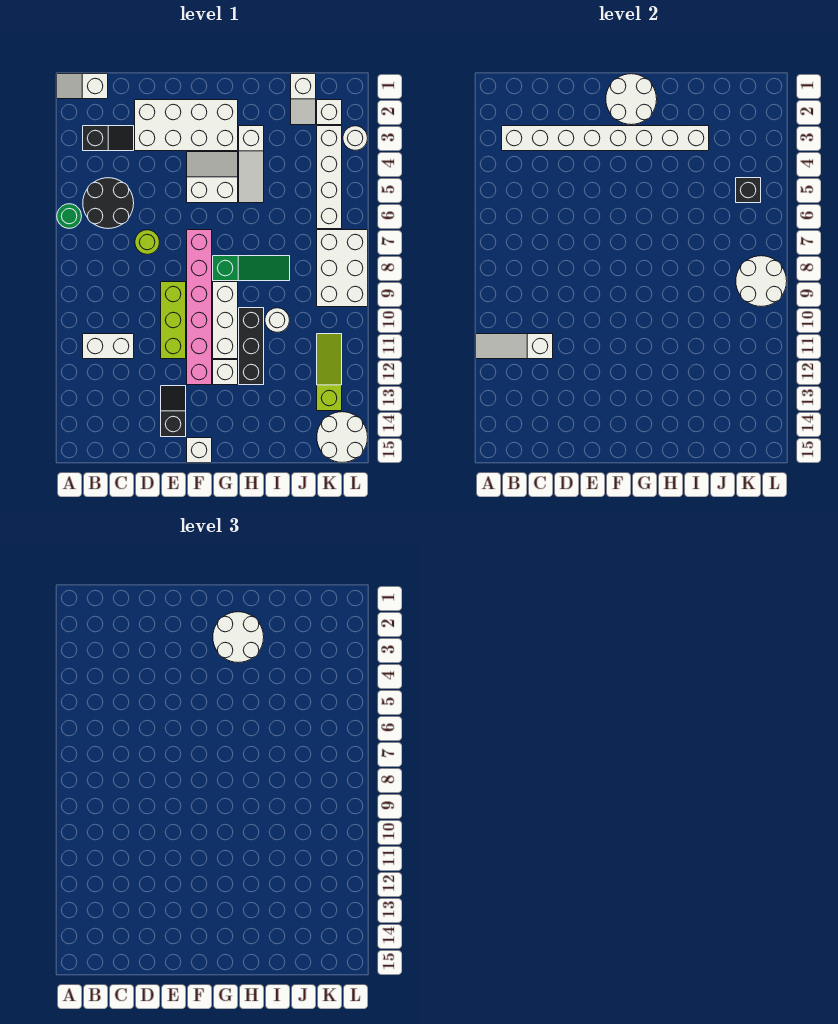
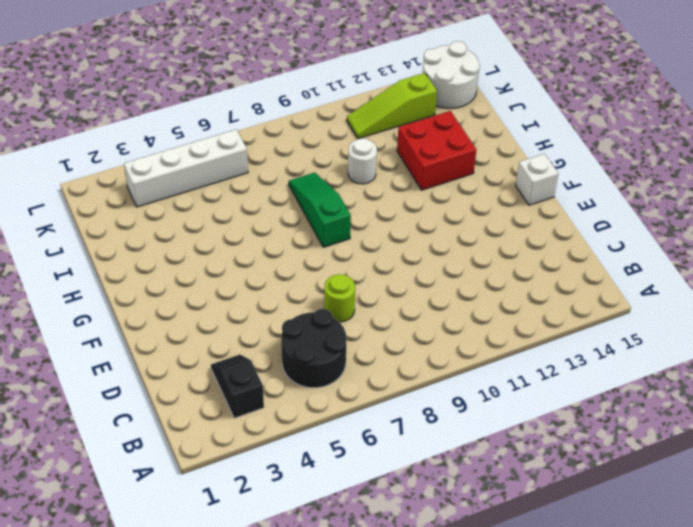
red brick H12:I13 level 1 -> black brick H10:H12 level 1
none -> white slope A1:B1 level 1 top B
none -> green round brick A6 level 1
none -> white brick B11:C11 level 1
none -> white brick D2:G3 level 1

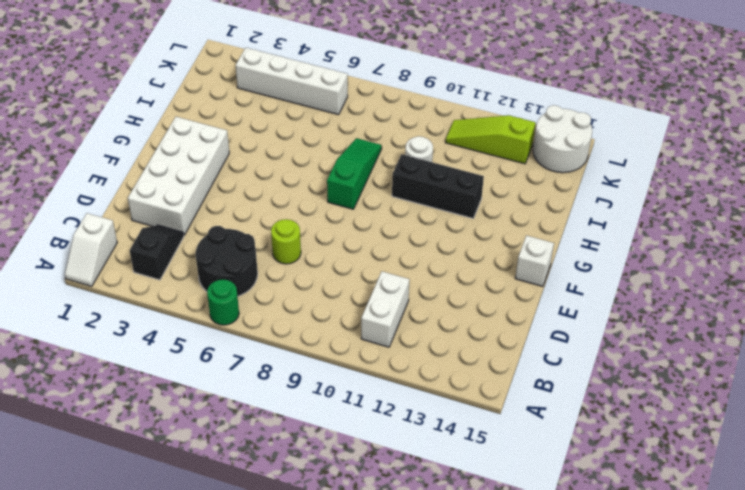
none -> lime brick E9:E11 level 1
none -> black slope E13:E14 level 1 top 14
none -> white slope F4:G5 level 1 top 5
none -> pink brick F7:F12 level 1

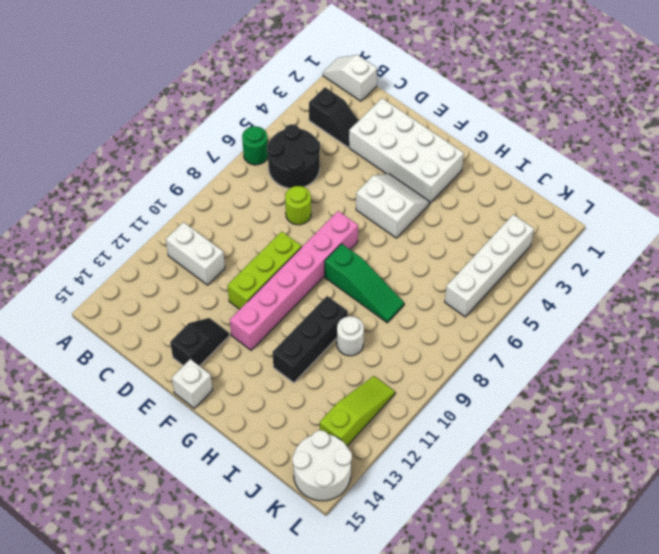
none -> white brick G9:G11 level 1
none -> white brick G12 level 1
none -> white slope H3:H5 level 1 top 3
none -> white slope J1:J2 level 1 top 1

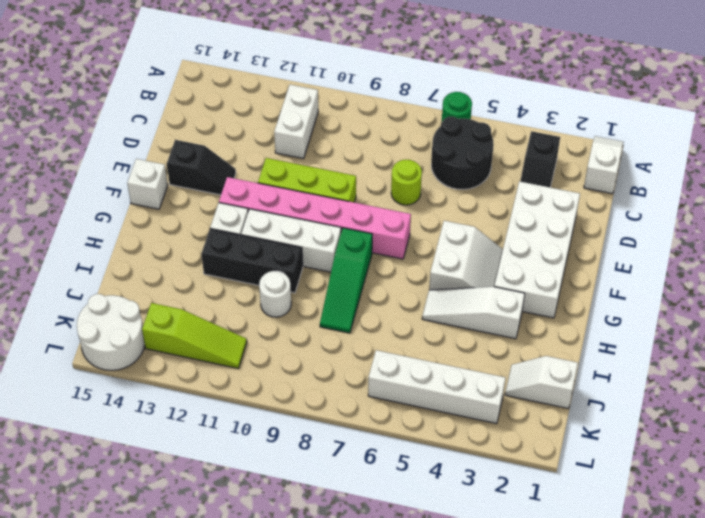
none -> white brick K2 level 1
none -> white brick K7:L9 level 1
none -> white round brick L3 level 1
none -> white slope A11:C11 level 2 top C

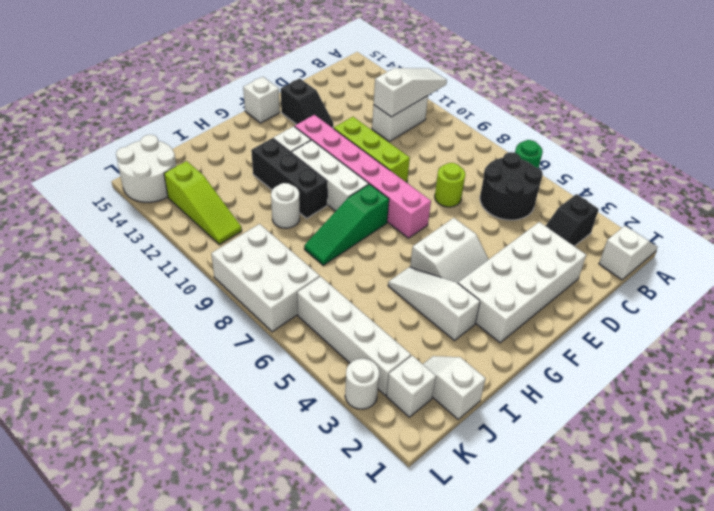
none -> white brick B3:I3 level 2
none -> white round brick F1:G2 level 2
none -> black brick K5 level 2
none -> white round brick K8:L9 level 2

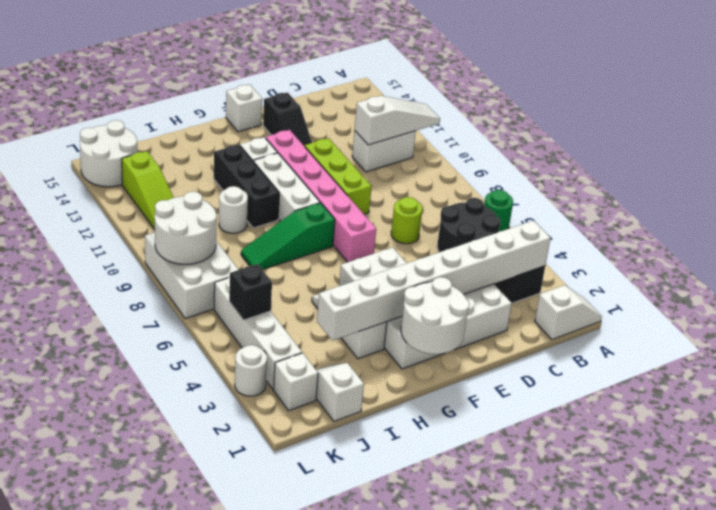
none -> white round brick G2:H3 level 3

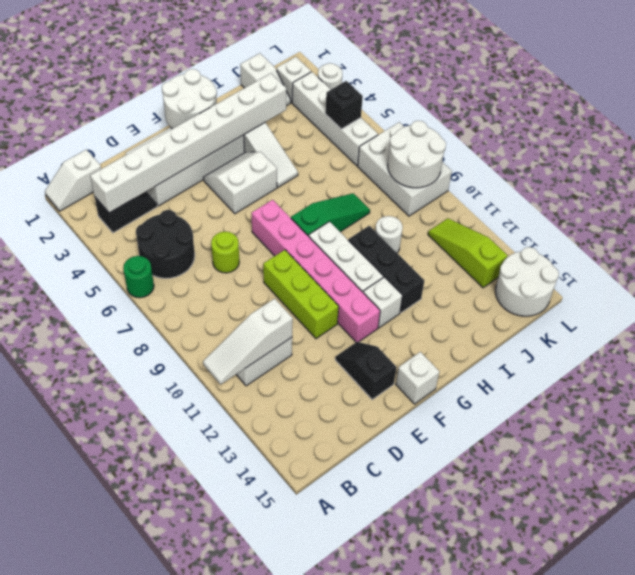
none -> white round brick G2:H3 level 3

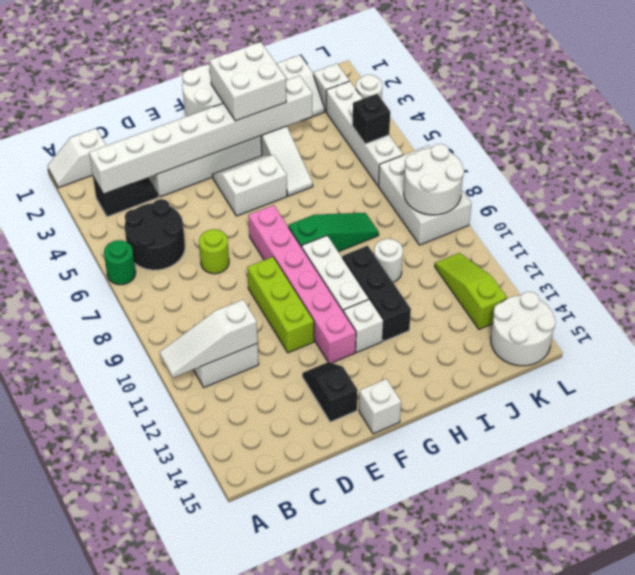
white brick G2:H3 level 3 -> white round brick G2:H3 level 3

